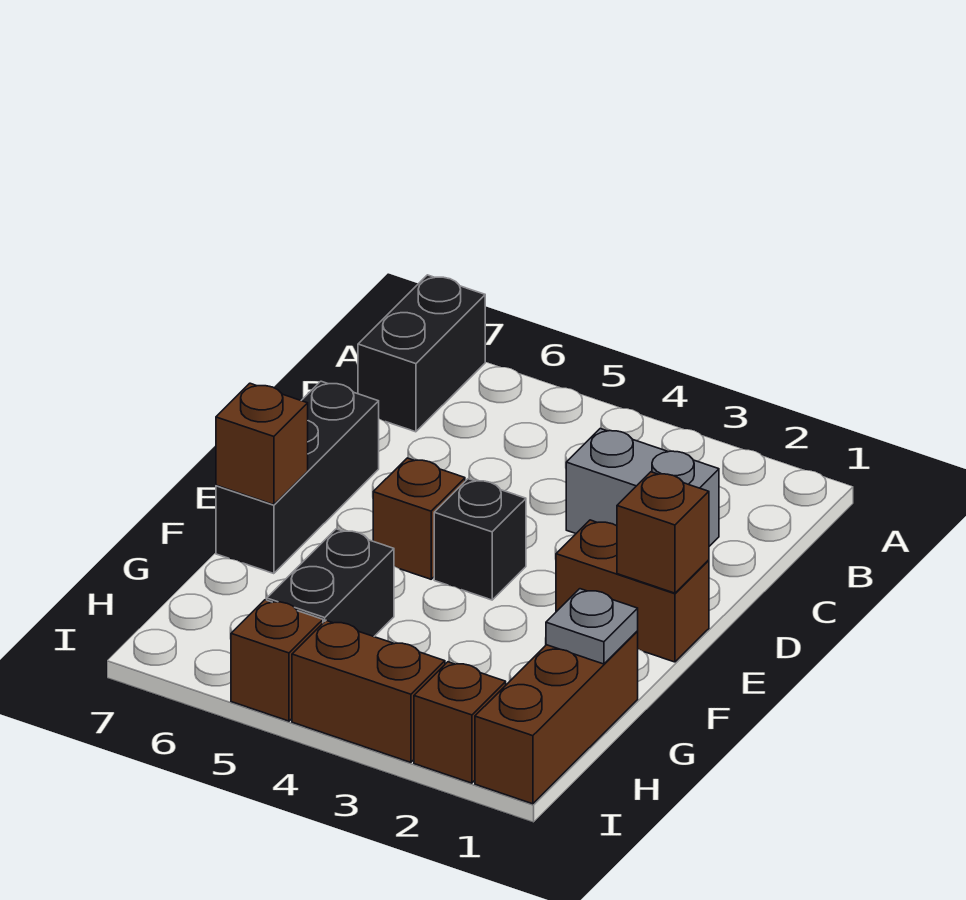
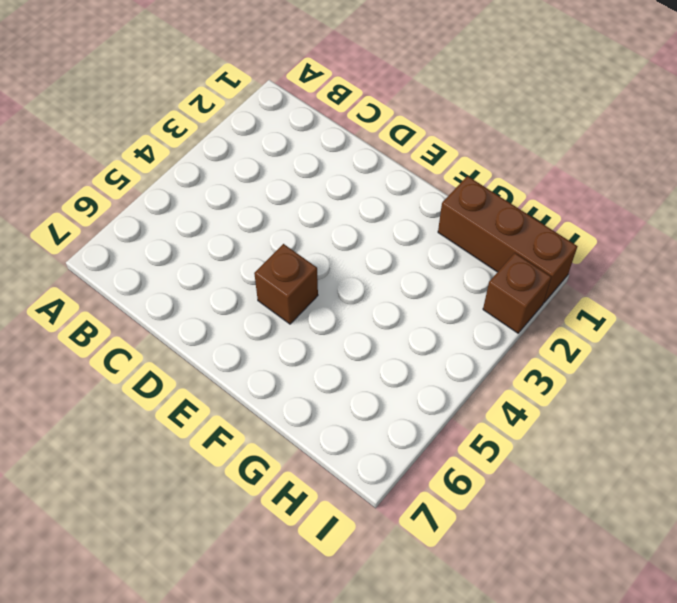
none -> black brick A7:B7 level 1
none -> grey brick C2:C3 level 1
none -> black brick D7:F7 level 1

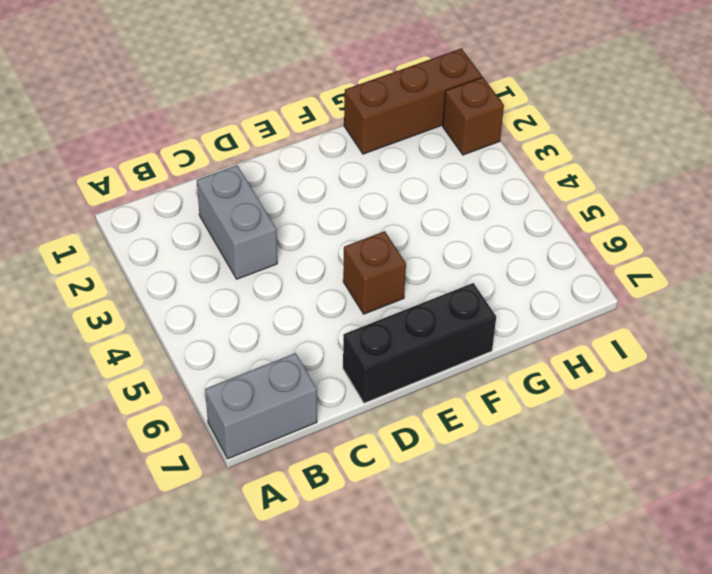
grey brick A7:B7 level 1 -> black brick A7:B7 level 1
none -> brown brick E1:E2 level 1
none -> black brick E4 level 1
none -> black brick G5:H5 level 1

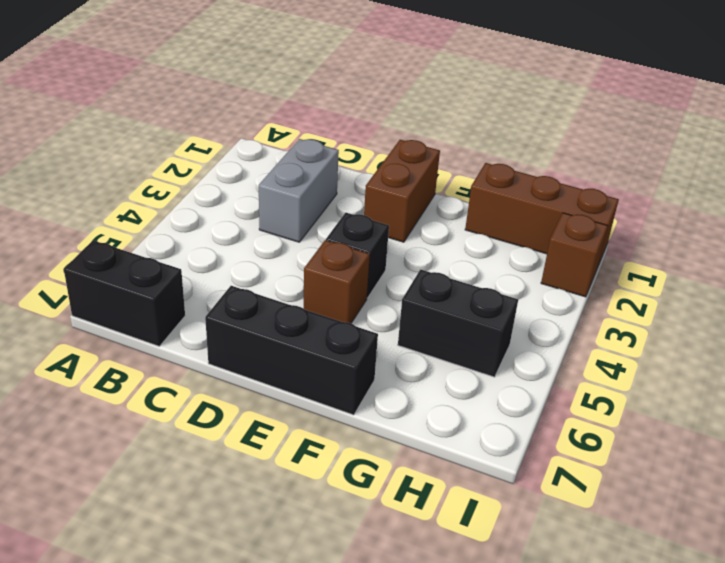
none -> brown brick I3:I4 level 1
none -> brown brick I5 level 1
none -> brown brick E1 level 2

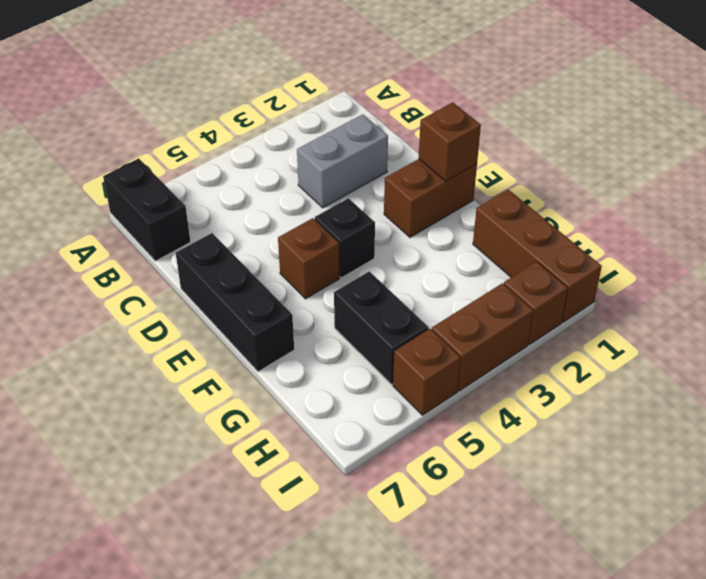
none -> brown brick F7 level 2
none -> grey plate G1 level 2

